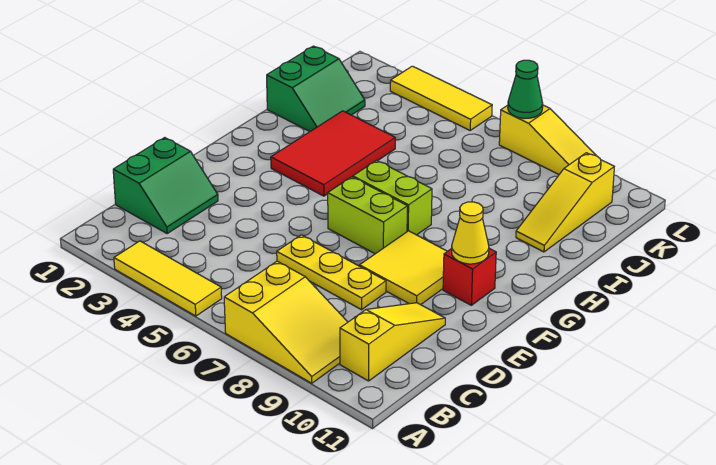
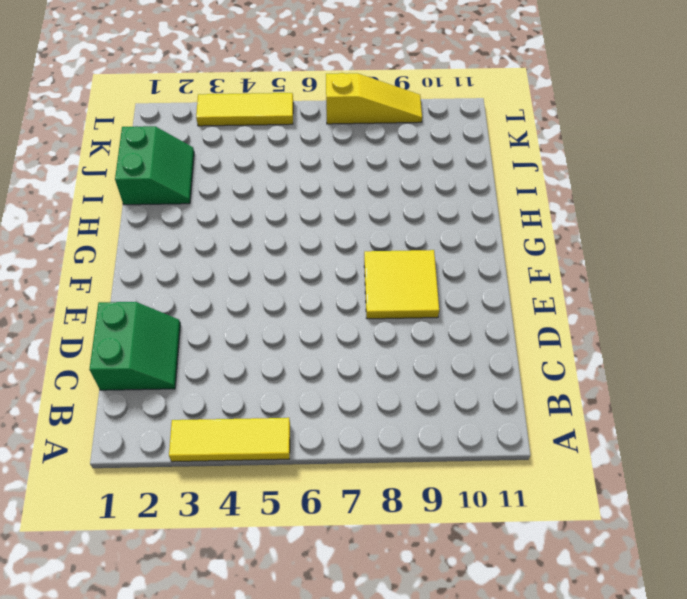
none -> yellow slope A7:B9 level 1 top 7
none -> yellow slope B10:D10 level 1 top B
none -> yellow plate D6:D8 level 1

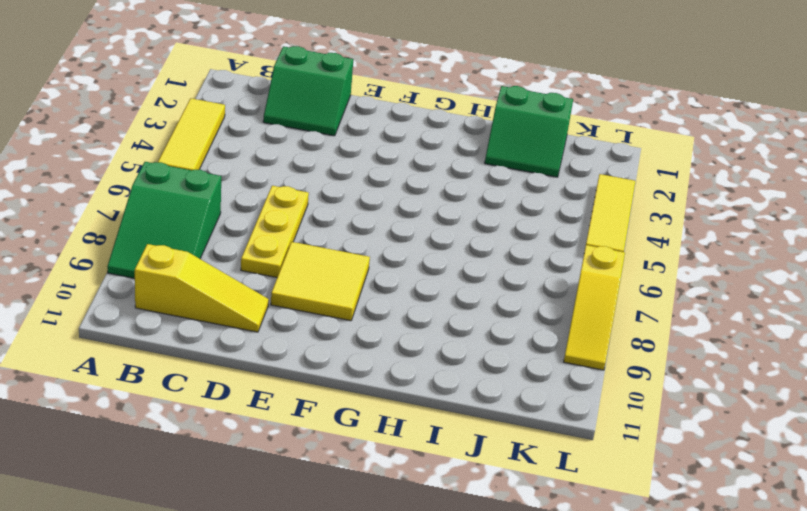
green slope A7:B9 level 1 top 7 -> yellow slope A7:B9 level 1 top 7
none -> lime brick F6:F7 level 1
none -> red brick F10 level 1
none -> red tile G3:I4 level 1

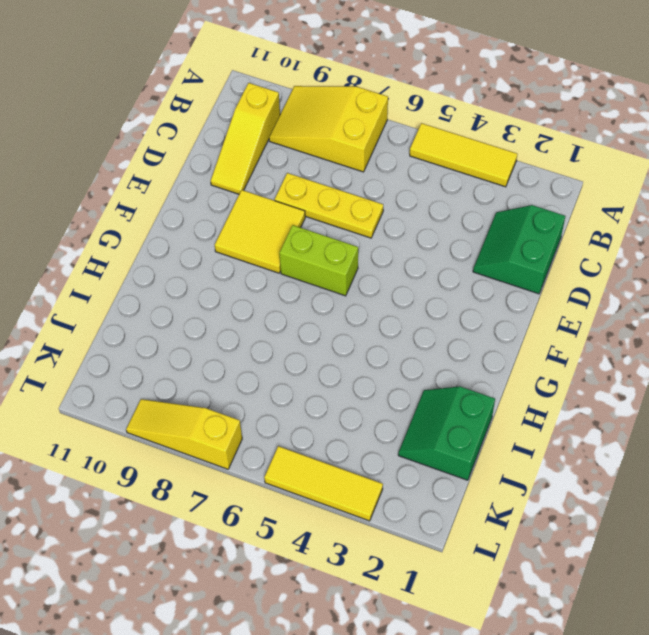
none -> red brick F10 level 1
none -> red tile G3:I4 level 1
none -> lime brick G6:G7 level 1

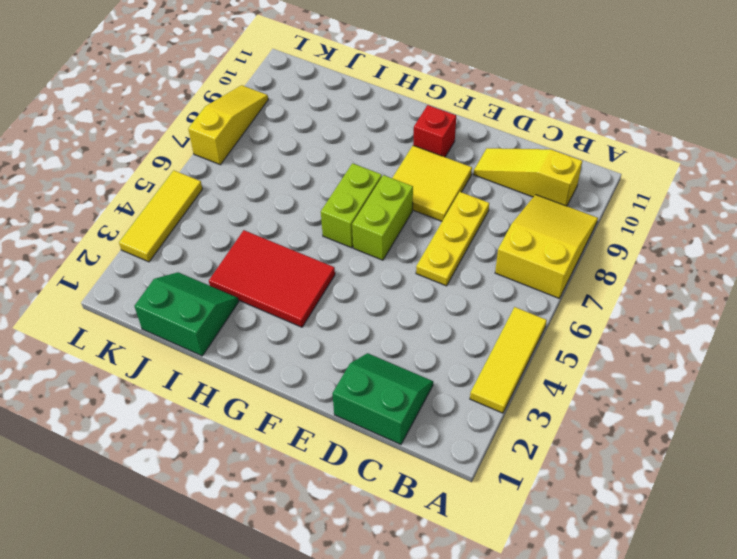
none -> yellow slope I10:K10 level 1 top K
none -> yellow cone F10 level 2
none -> green cone L7 level 2

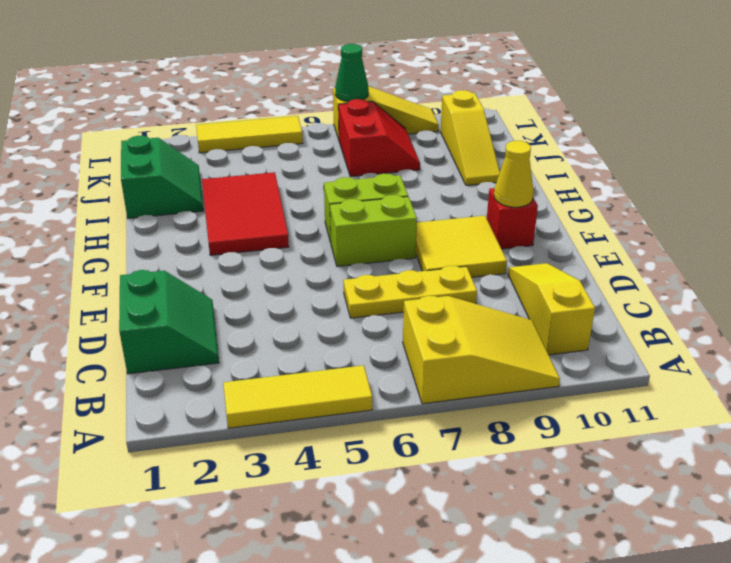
red slope J7:K8 level 1 top 7 -> none

